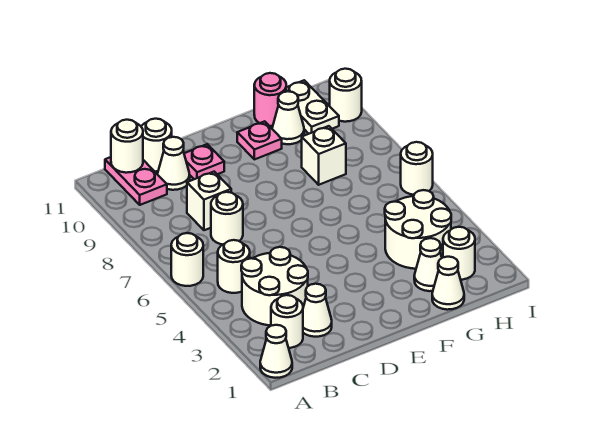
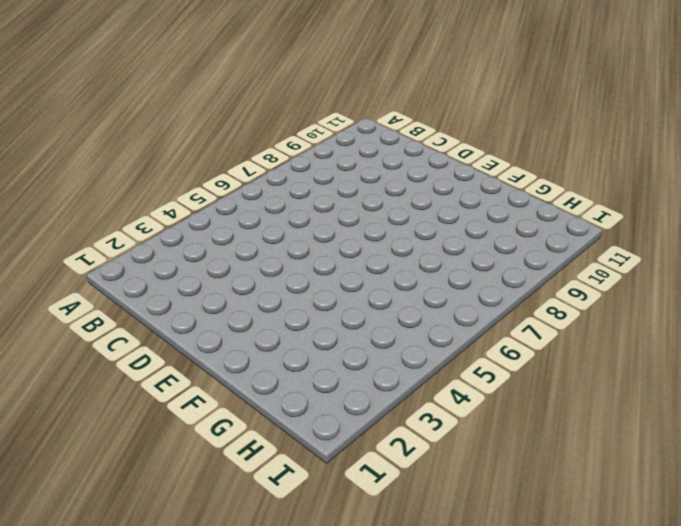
none -> white cone A1 level 1
none -> white round brick A6 level 1
none -> white round brick B2 level 1

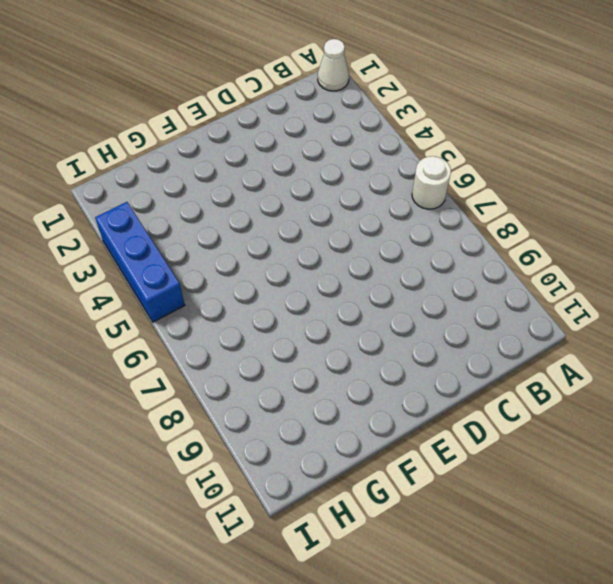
blue brick I3:I5 level 1 -> none
none -> white round brick B2 level 1
none -> white round brick B3:C4 level 1
none -> white round brick B5 level 1

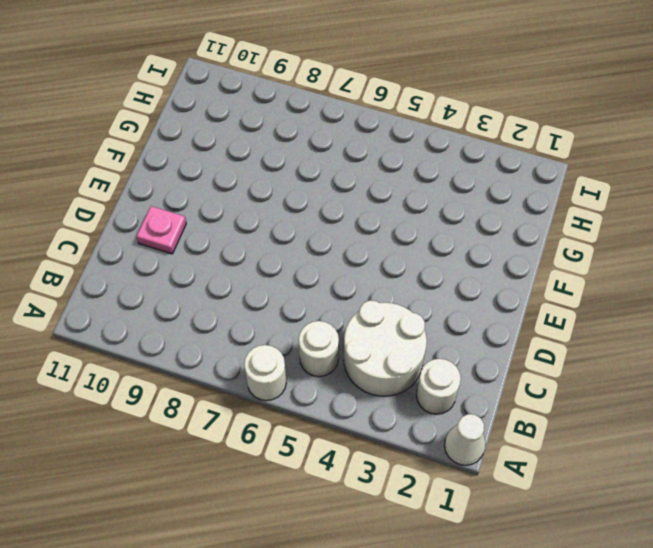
none -> pink plate B10:B11 level 1
none -> white cone C2 level 1
none -> white round brick C7 level 1

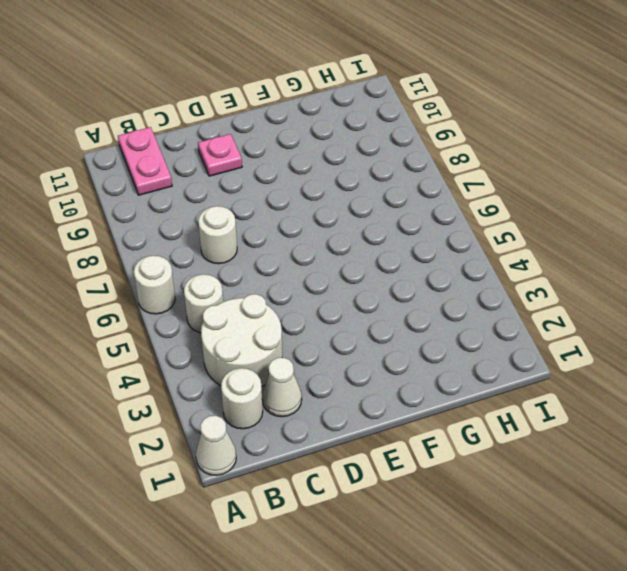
none -> white brick C8 level 1
none -> white cone C10 level 1
none -> white round brick C11 level 1

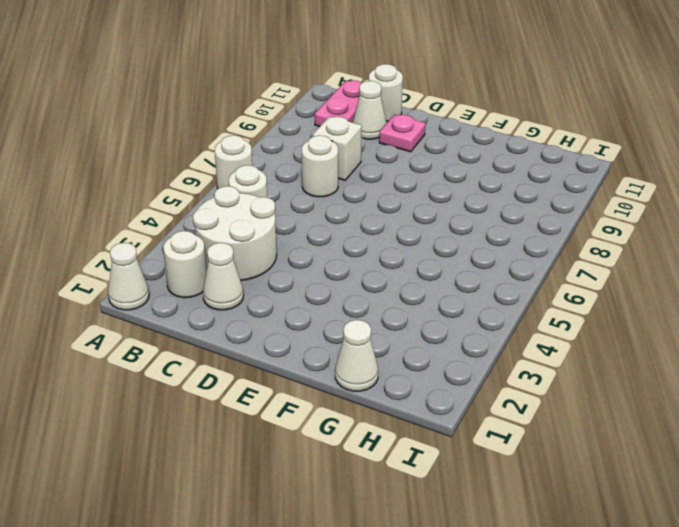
none -> pink plate F10 level 1
none -> white cone G2 level 1
none -> white round brick G3:H4 level 1

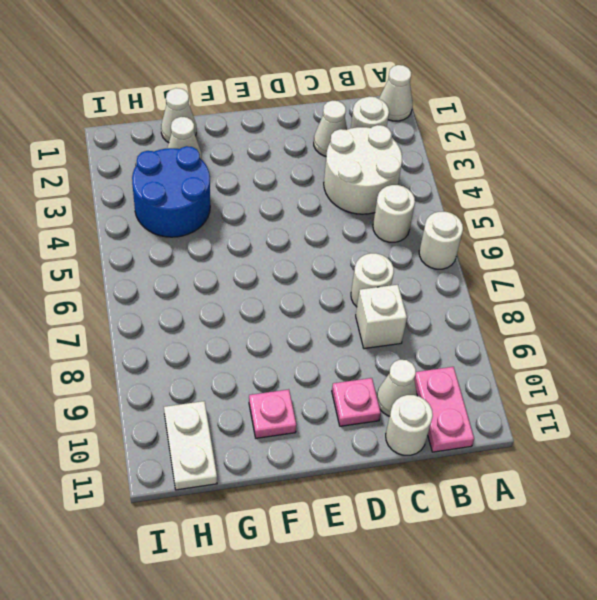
blue round brick G3:H4 level 1 -> white round brick G3:H4 level 1
none -> white brick G8 level 1
none -> white cone G10 level 1
none -> pink round brick G11 level 1

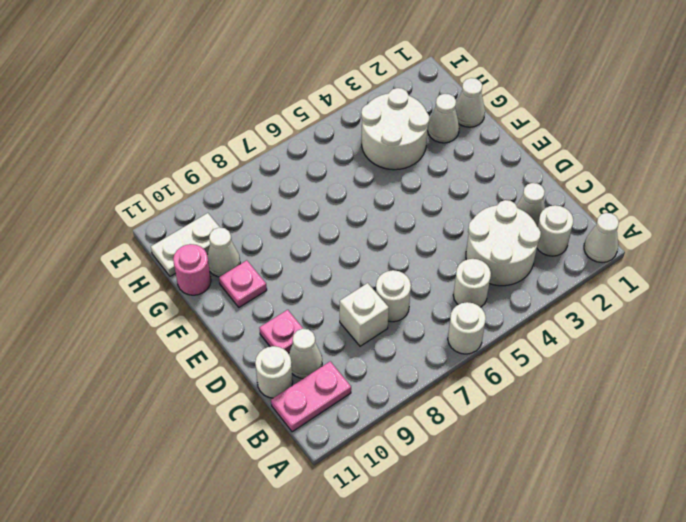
none -> white brick G8 level 1
none -> white round brick H2 level 1
none -> white round brick I6 level 1

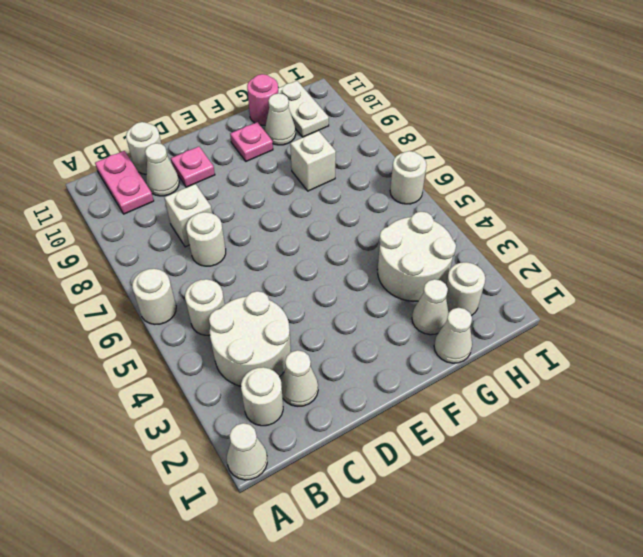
none -> white round brick I10 level 1
none -> white round brick B11 level 2

